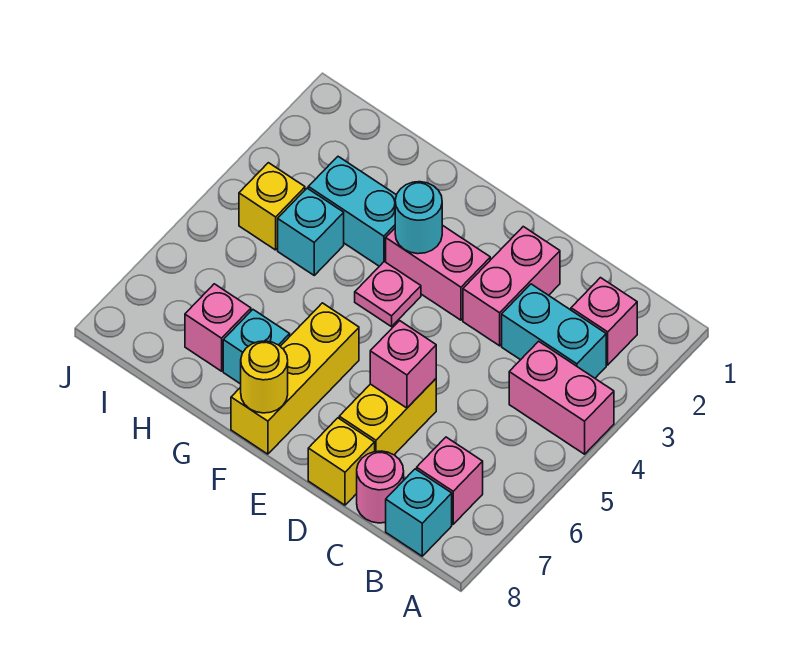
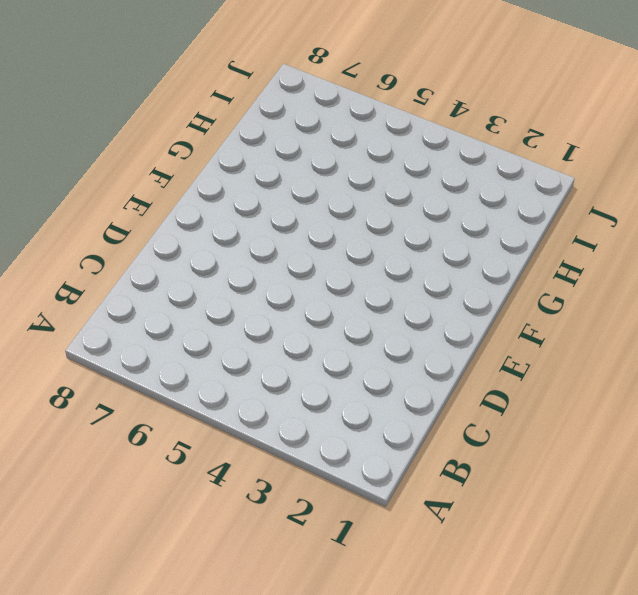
none -> pink brick A4:B4 level 1
none -> pink brick B2 level 1
none -> cyan brick B3:C3 level 1

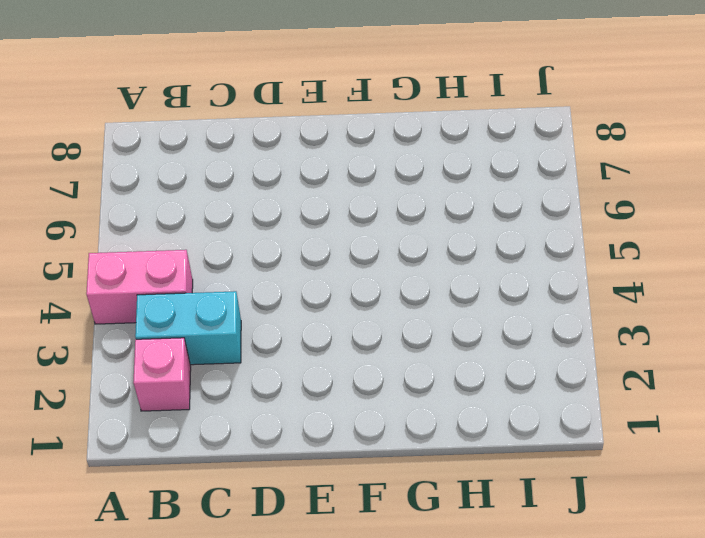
none -> pink brick B7 level 1
none -> cyan brick B8 level 1
none -> pink round brick C8 level 1

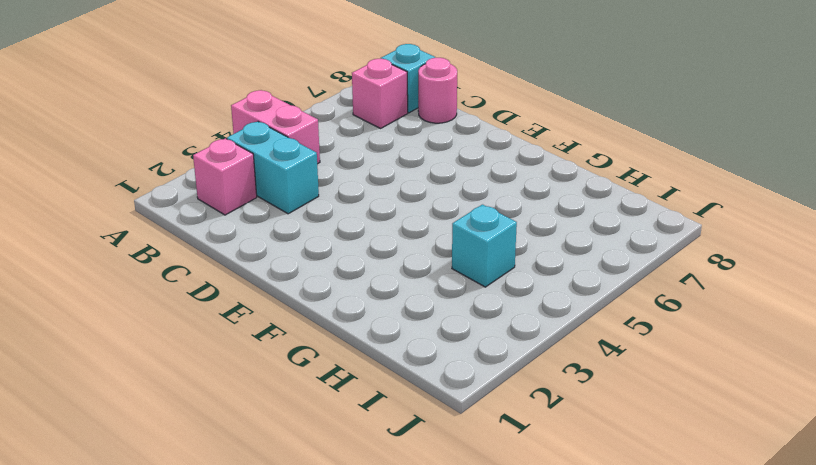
none -> pink brick D2:D3 level 1
none -> yellow brick D6:D7 level 1
none -> yellow brick D8 level 1

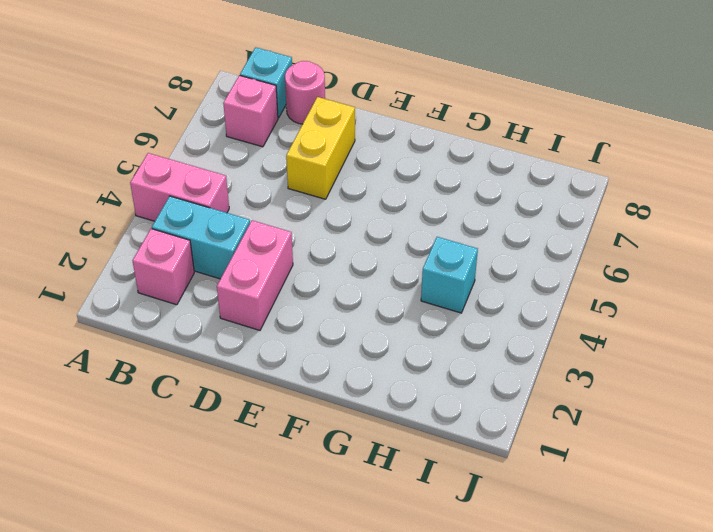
none -> yellow brick D8 level 1
none -> pink brick E3:F3 level 1
none -> pink plate F4 level 1

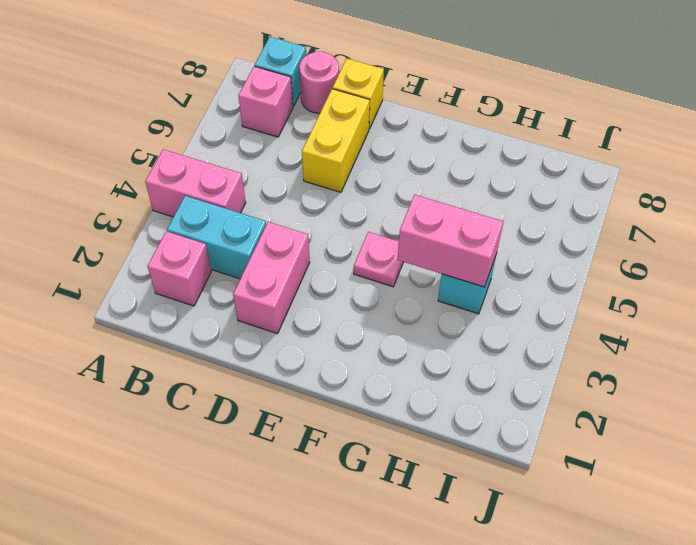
pink brick G4:H4 level 2 -> pink brick E3:F3 level 1
none -> yellow brick F6:F8 level 1
none -> cyan brick G3:H3 level 1
none -> cyan brick G7 level 1

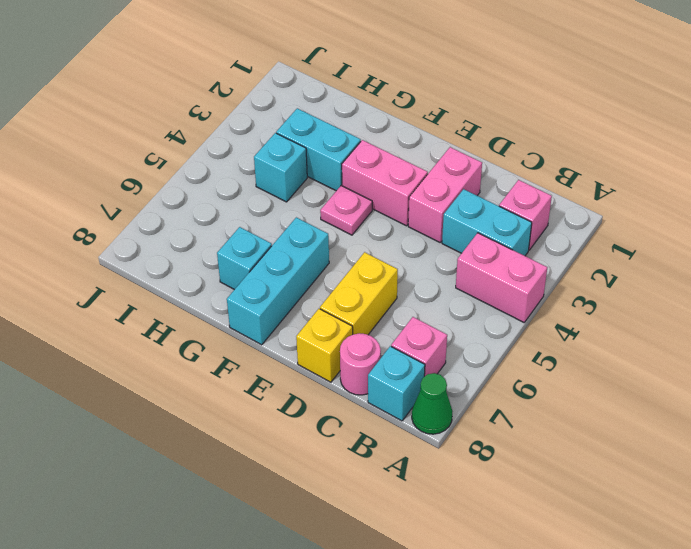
green cone A8 level 1 -> none
cyan brick F6:F8 level 1 -> yellow brick F6:F8 level 1
none -> pink brick H7 level 1
none -> yellow brick I4 level 1
none -> pink brick D6 level 2

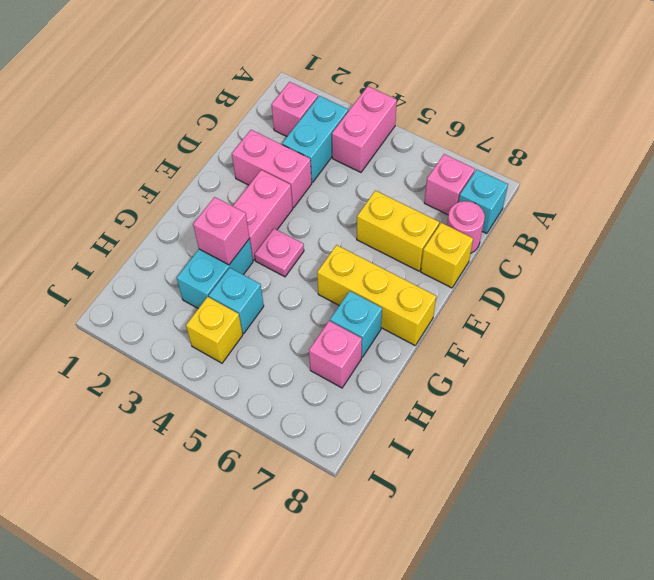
pink brick G3 level 2 -> pink brick D6 level 2
none -> cyan round brick F3 level 2
none -> yellow round brick F8 level 2

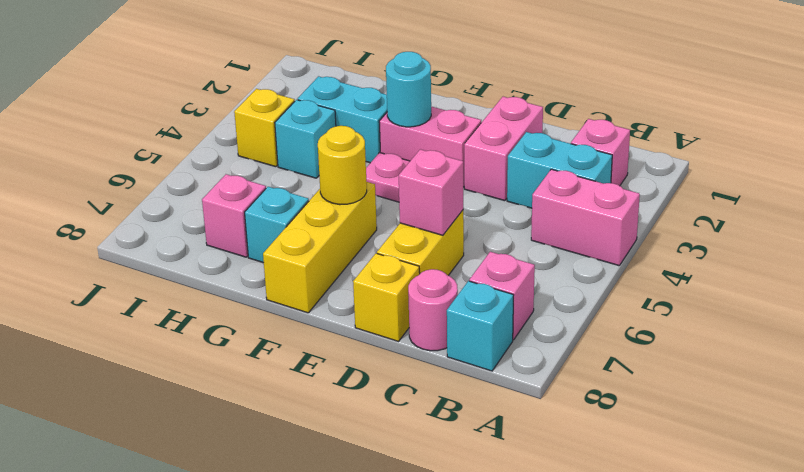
yellow round brick F6 level 2 -> yellow round brick F8 level 2

